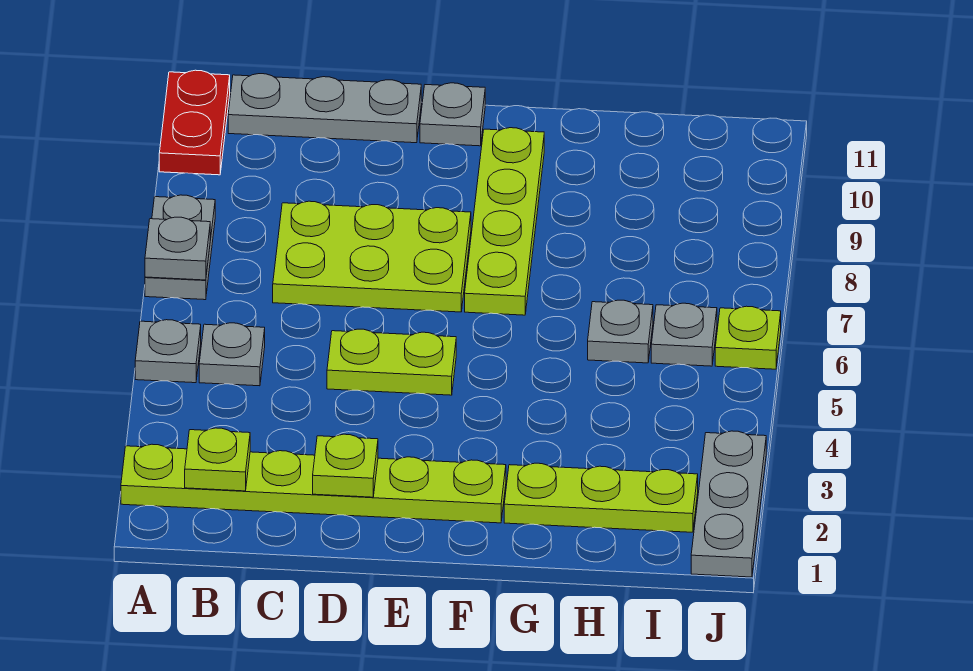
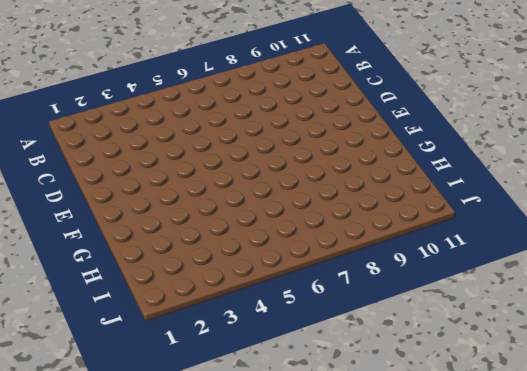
none -> lime plate A2:F2 level 1
none -> grey plate A5 level 1
none -> grey plate A7:A8 level 1

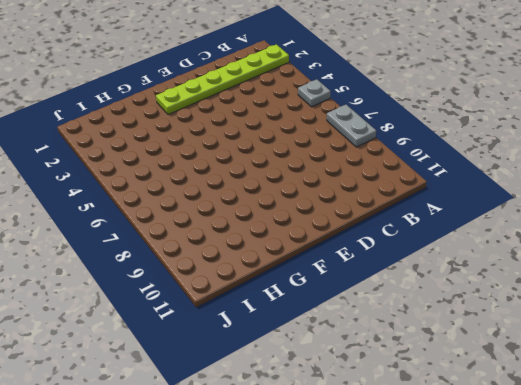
none -> red plate A10:A11 level 1
none -> grey plate B5 level 1
none -> grey plate B11:D11 level 1

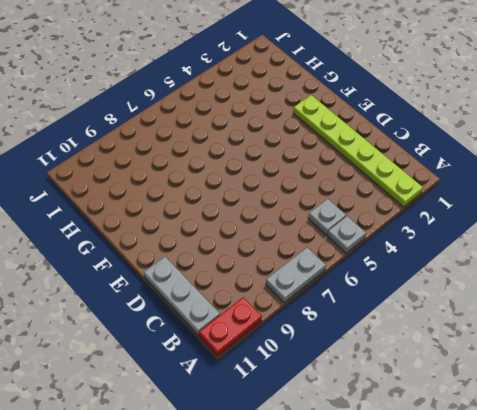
none -> lime plate C7:E8 level 1
none -> lime plate D5:E5 level 1
none -> grey plate E11 level 1

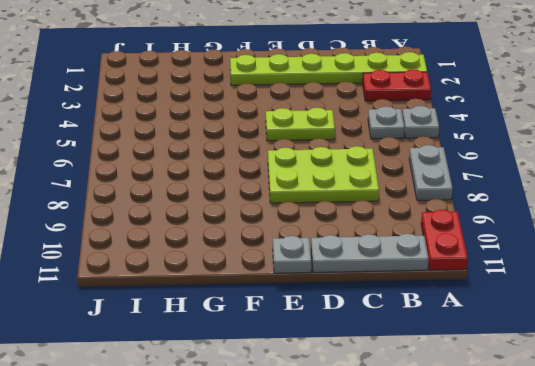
red plate A3:B3 level 1 -> none
none -> lime plate F7:F10 level 1
none -> lime plate G2:I2 level 1
none -> grey plate H6 level 1

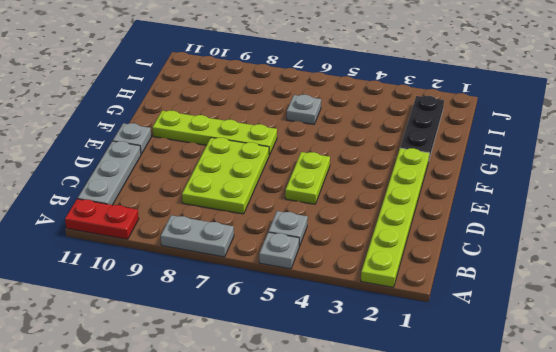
black plate G2:I2 level 1 -> lime plate G2:I2 level 1
none -> grey plate I6 level 1
none -> grey plate J1:J3 level 1
none -> lime plate J6 level 1

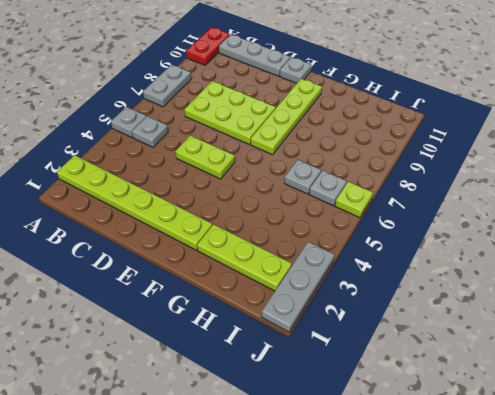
none -> grey plate A7 level 2
none -> lime plate B2 level 2
none -> lime plate D2 level 2

